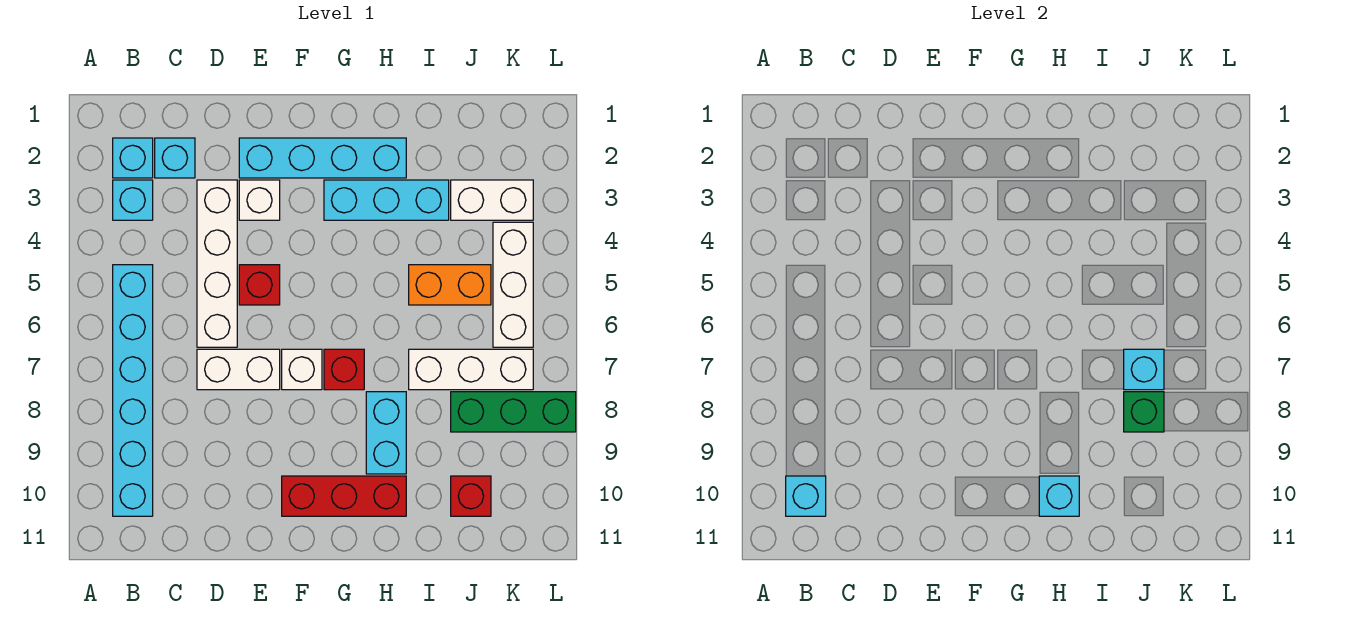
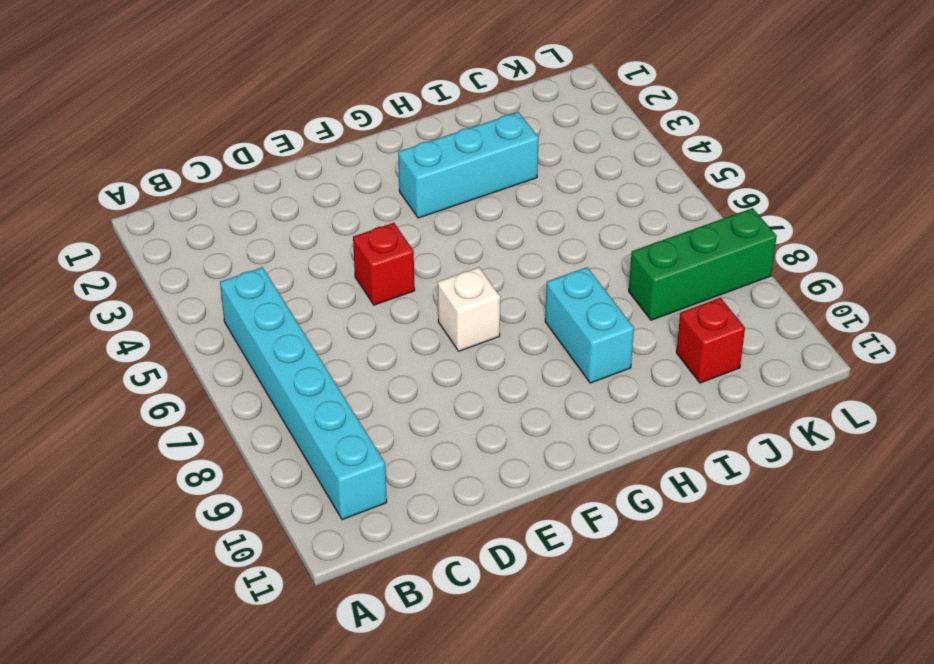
none -> cyan brick B2 level 1
none -> cyan brick B3 level 1
none -> cyan brick C2 level 1

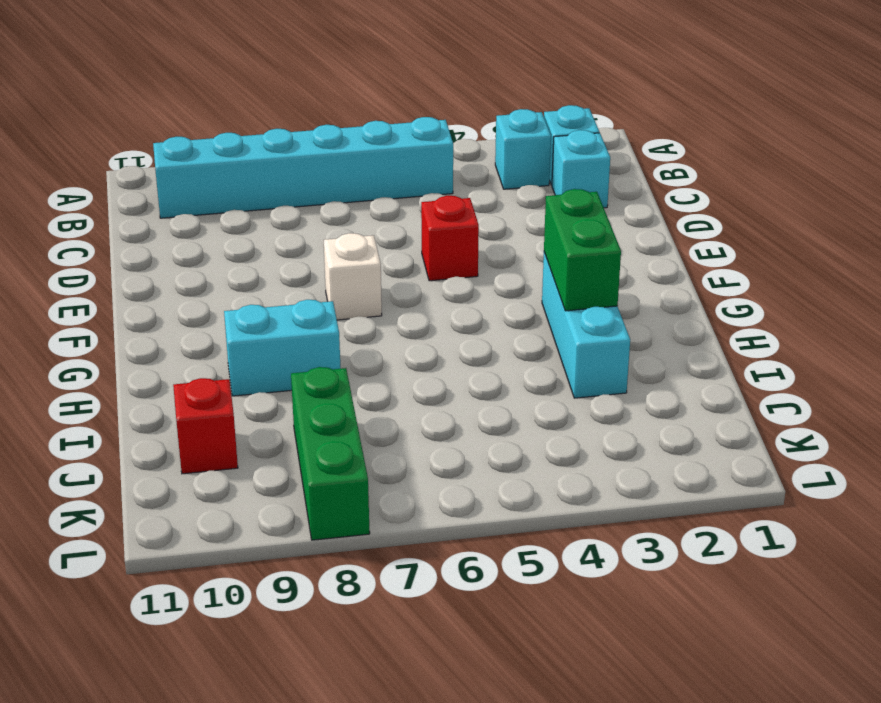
green brick G3:H3 level 2 -> none
none -> white brick D3:D6 level 1
none -> white brick D7:E7 level 1
none -> cyan brick E2:H2 level 1

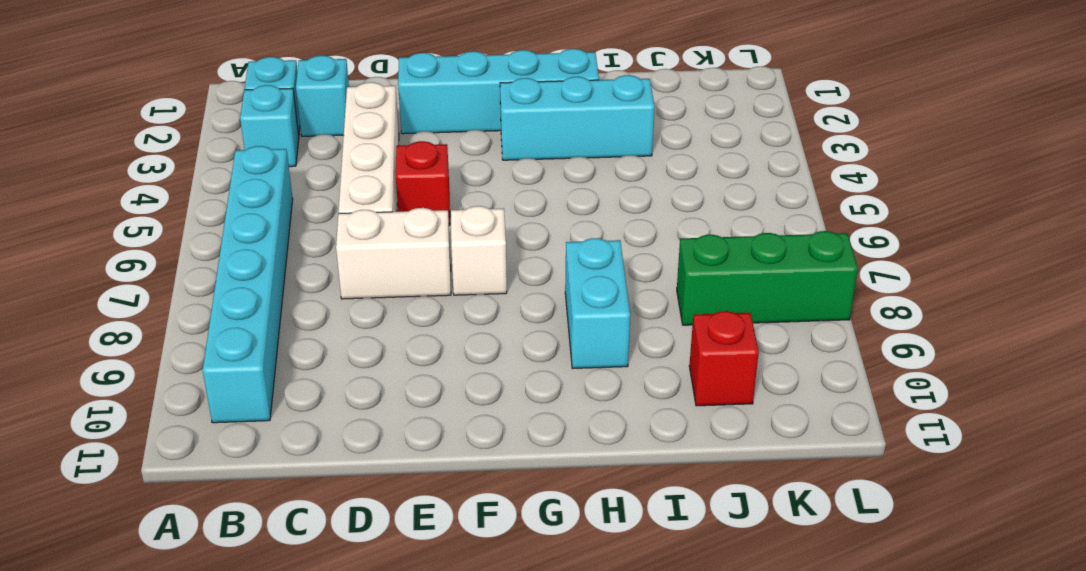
none -> white brick E3 level 1
none -> red brick F10:H10 level 1
none -> red brick G7 level 1

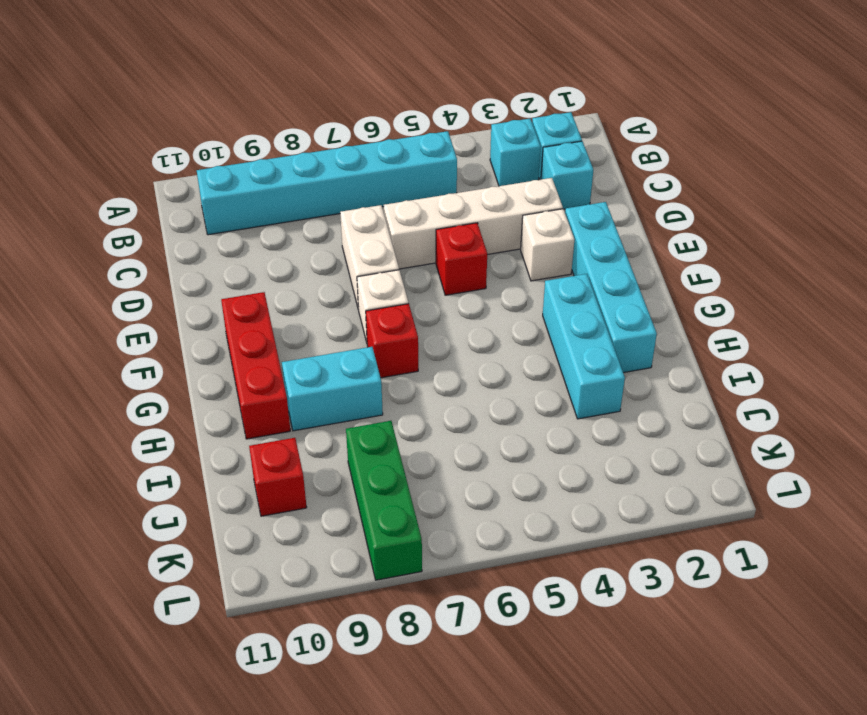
none -> orange brick I5:J5 level 1
none -> white brick I7:K7 level 1
none -> white brick J3:K3 level 1

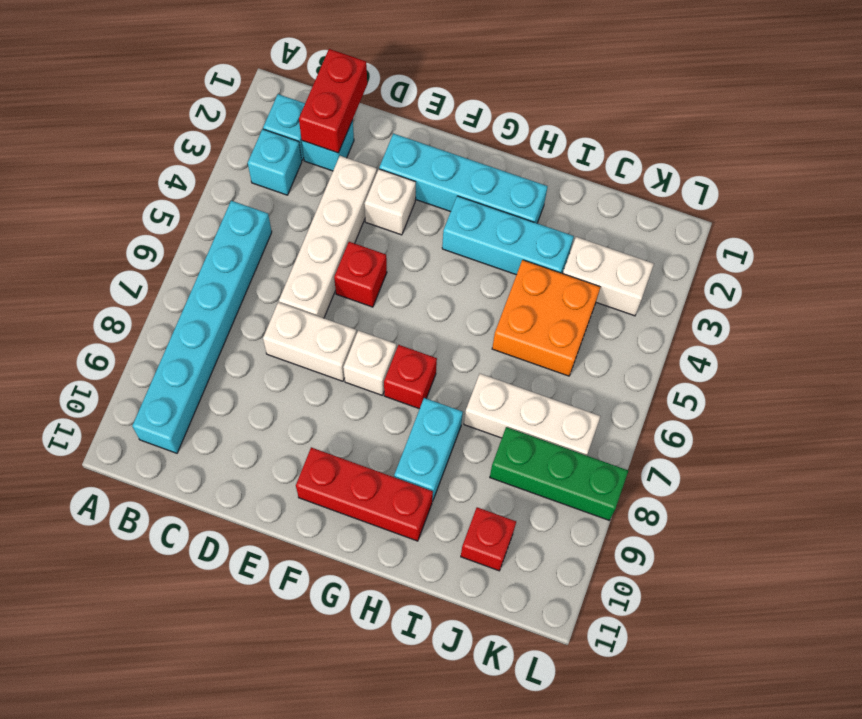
red brick C1:C2 level 2 -> none
orange brick I4:J5 level 1 -> orange brick I5:J5 level 1
none -> white brick K4:K6 level 1
none -> cyan brick B10 level 2
none -> cyan brick H10 level 2

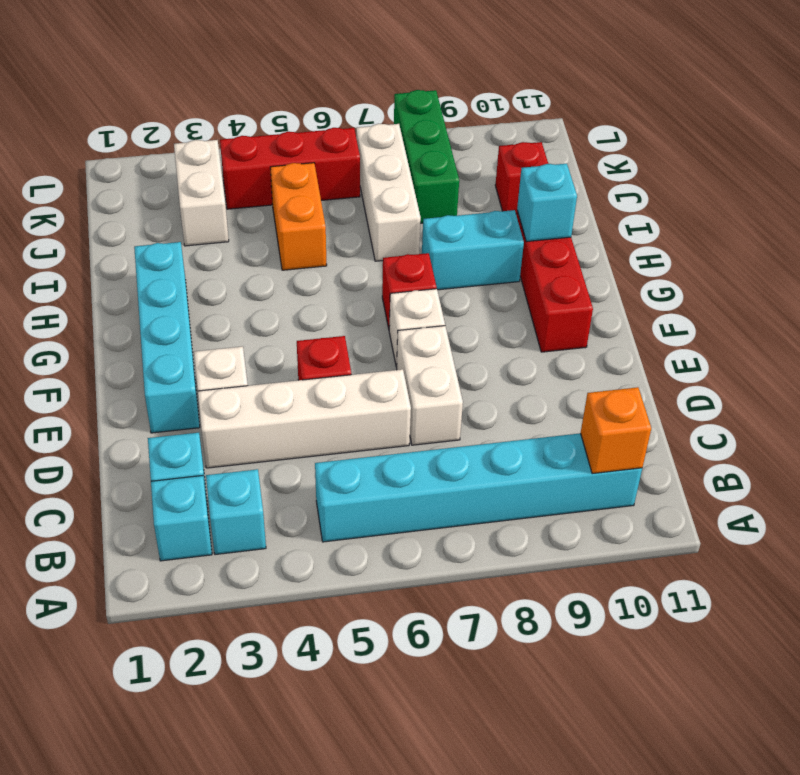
orange brick B10 level 2 -> cyan brick B10 level 2
red brick K4:K6 level 1 -> white brick K4:K6 level 1
none -> cyan brick G3:I3 level 1
none -> cyan brick J7 level 2
none -> green brick J8 level 2

